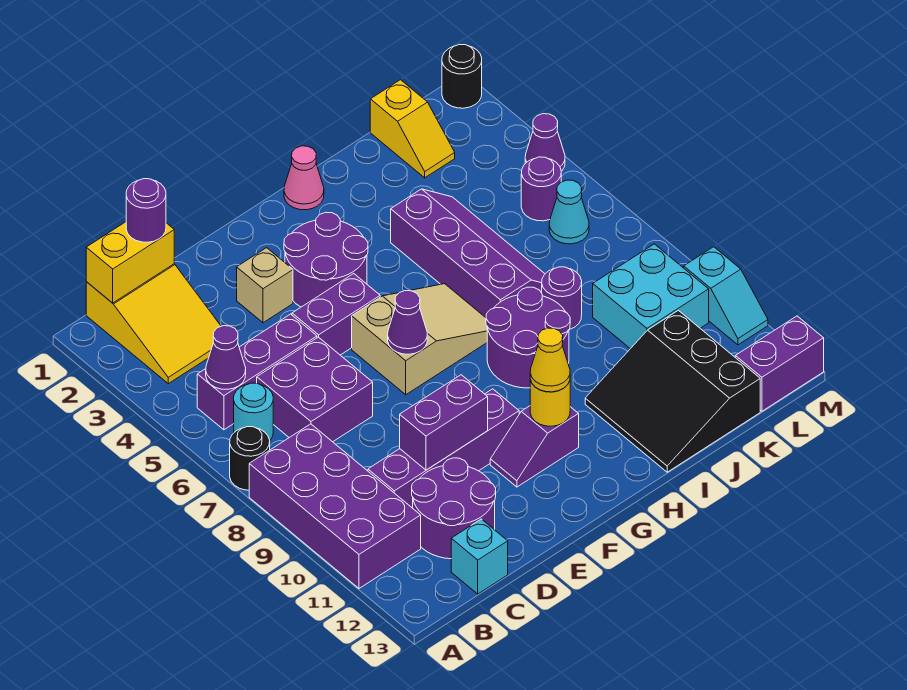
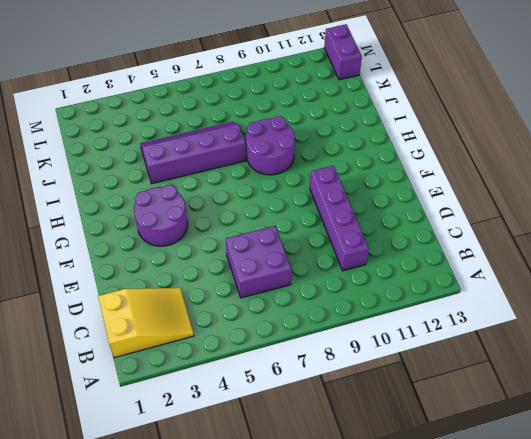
none -> black round brick A7 level 1
none -> purple brick A8:B11 level 1
none -> purple brick B5:D5 level 1
none -> cyan round brick B6 level 1

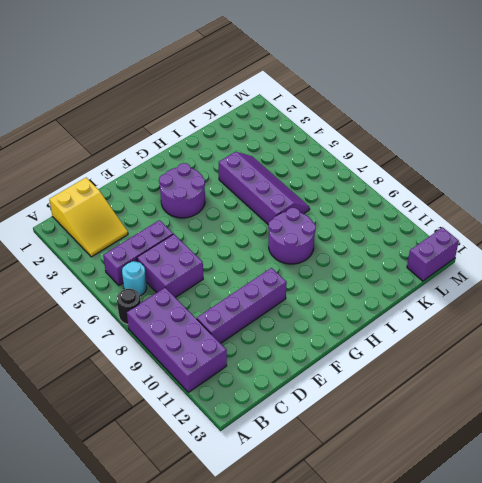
none -> purple round brick C11:D12 level 1
none -> cyan brick C13 level 1
none -> tan brick E3 level 1
none -> purple brick E5:F5 level 1

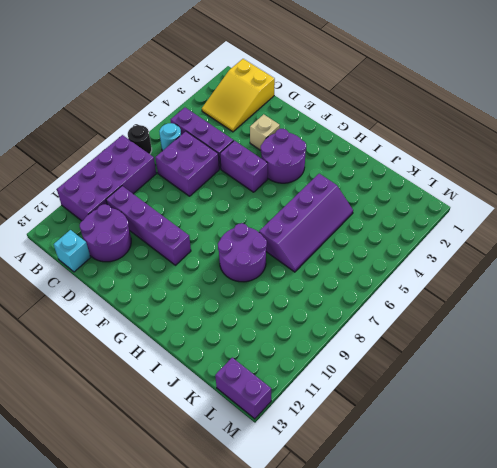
none -> tan slope F6:H7 level 1 top F
none -> purple slope F11:G11 level 1 top G
none -> pink cone H1 level 1
none -> black slope I11:K13 level 1 top K

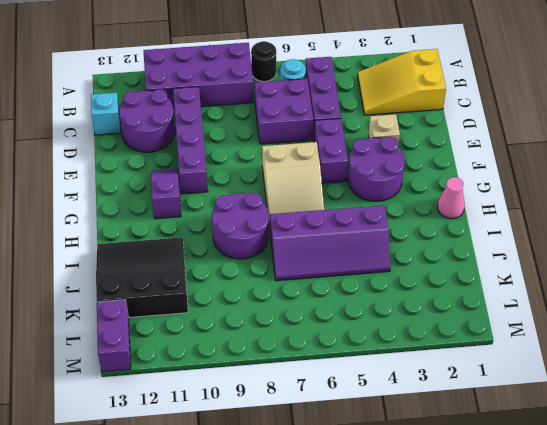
none -> purple round brick J8 level 1
none -> yellow slope K1:K2 level 1 top 1
none -> cyan brick K9:L10 level 1
none -> purple round brick L5 level 1

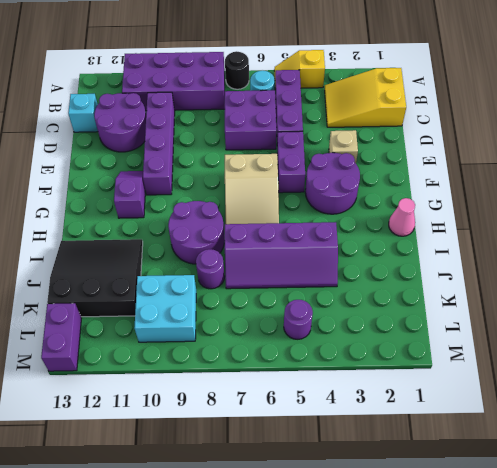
yellow slope A4:A5 level 1 top 4 -> yellow slope K1:K2 level 1 top 1
none -> cyan cone L6 level 1
none -> black round brick M1 level 1
none -> purple cone M4 level 1
none -> cyan slope M10:M11 level 1 top 10

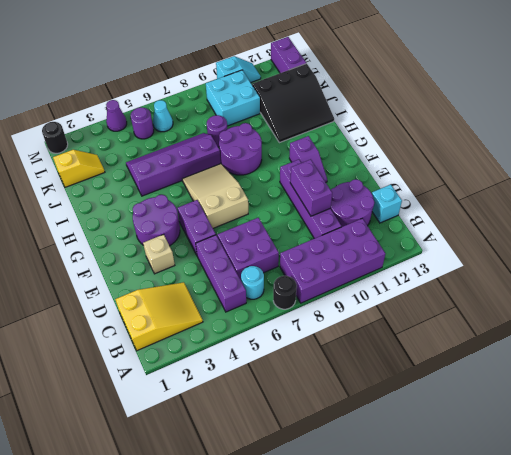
none -> pink cone H1 level 1
none -> yellow brick B1:C1 level 2
none -> purple cone B5 level 2
none -> purple cone F7 level 2

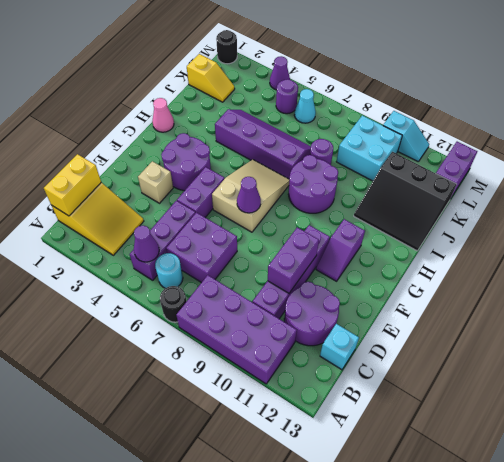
none -> yellow round brick G11 level 2
none -> purple round brick C1 level 3
none -> yellow cone G11 level 3

